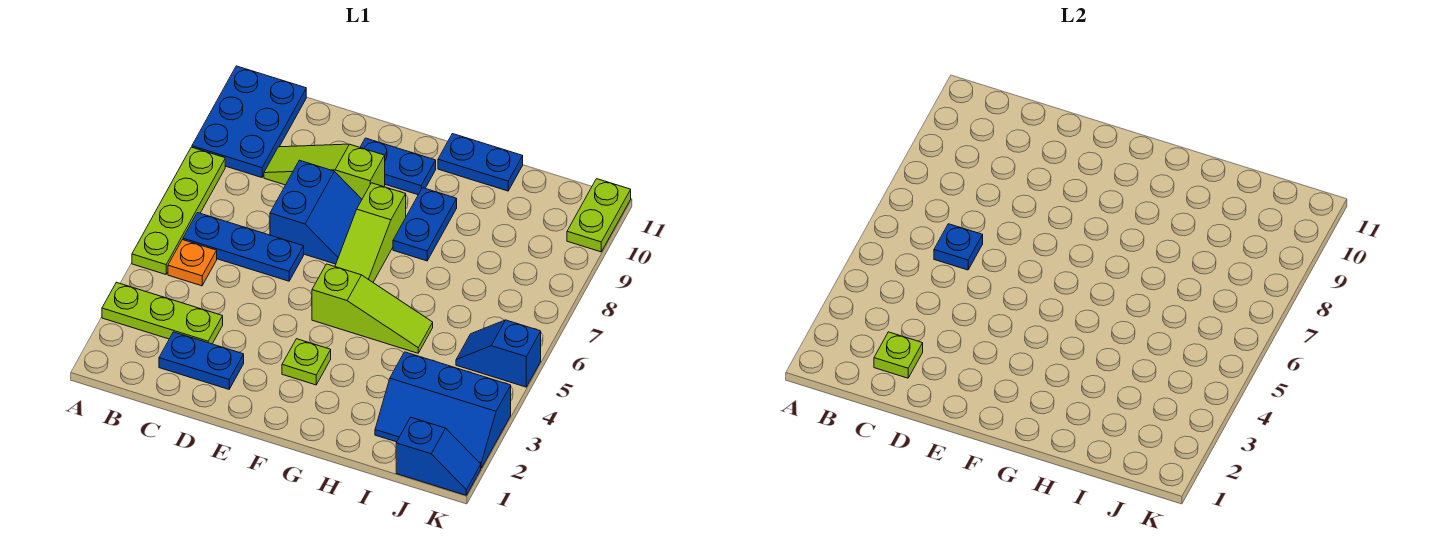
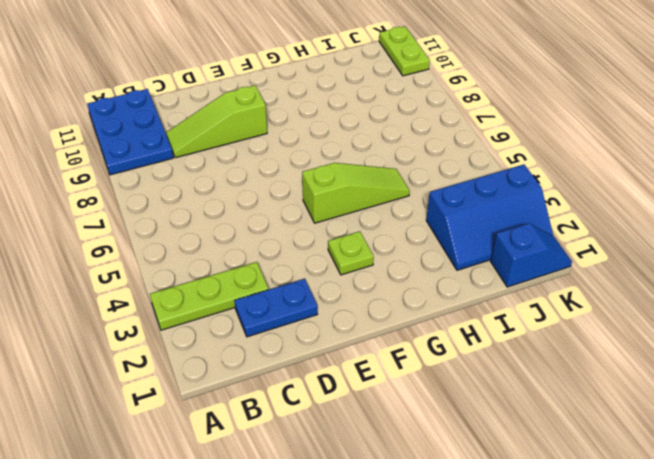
none -> lime plate A5:A8 level 1
none -> orange plate B5 level 1
none -> blue plate B6:D6 level 1

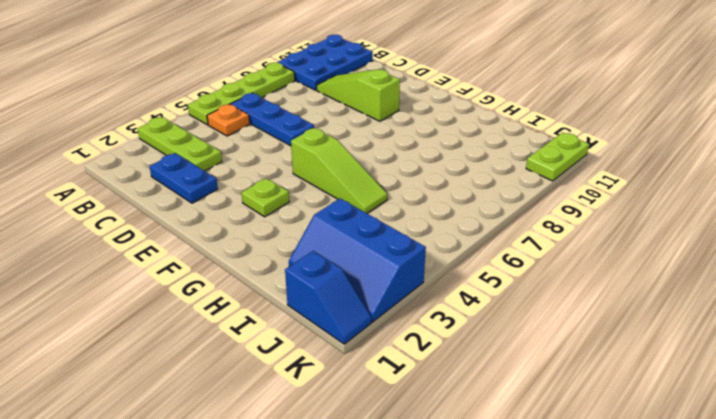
none -> blue slope D7:E8 level 1 top D
none -> blue plate E10:F10 level 1
none -> lime slope F6:F8 level 1 top 8

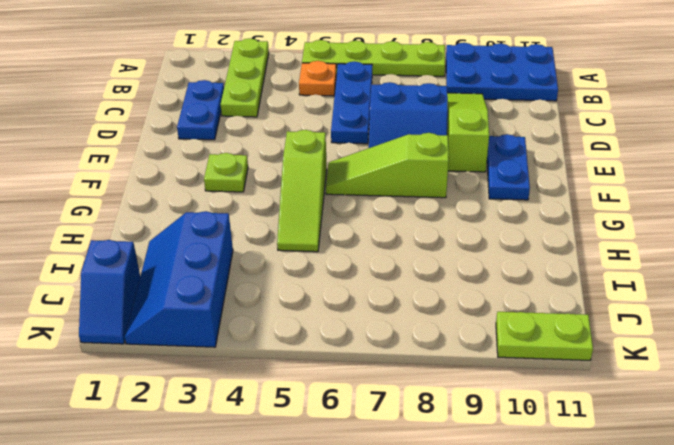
none -> blue plate G8:G9 level 1
none -> blue plate G11:H11 level 1
none -> blue slope J5:K5 level 1 top K

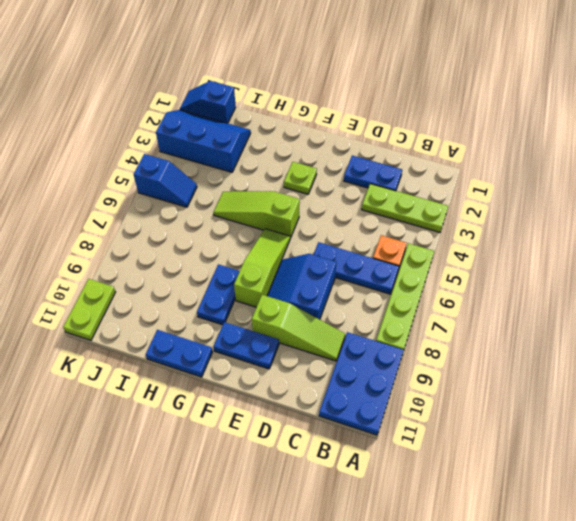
none -> lime plate C2 level 2
none -> blue plate C6 level 2

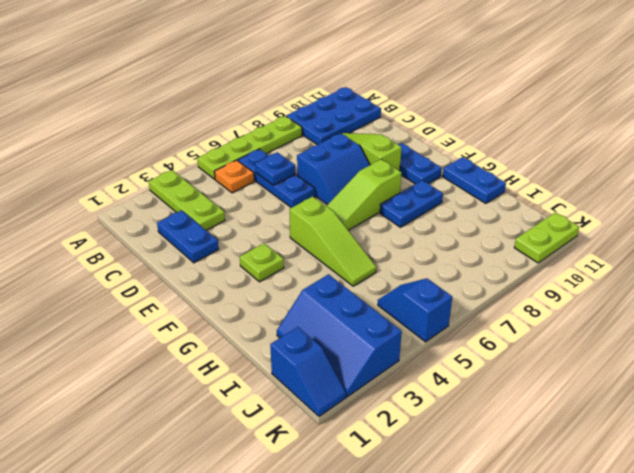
none -> lime plate C2 level 2

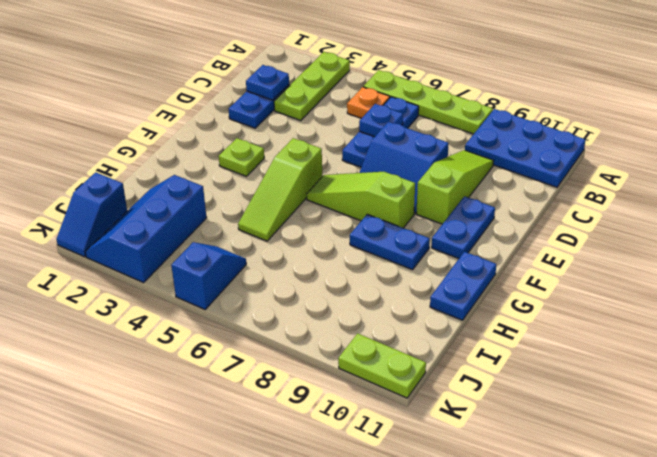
blue plate C2 level 2 -> lime plate C2 level 2

